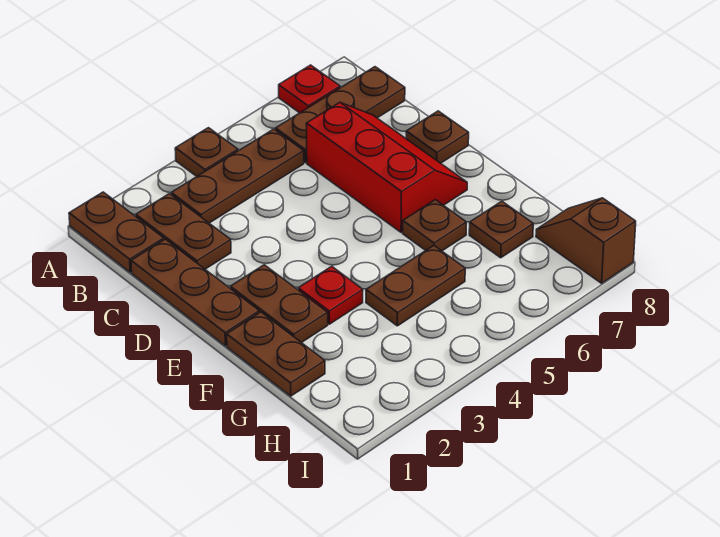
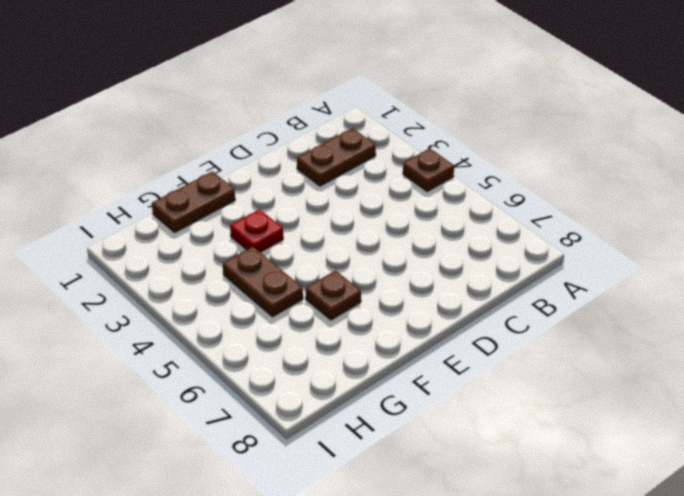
none -> brown plate A1:B1 level 1
none -> red plate A7 level 1
none -> brown plate B3:B5 level 1

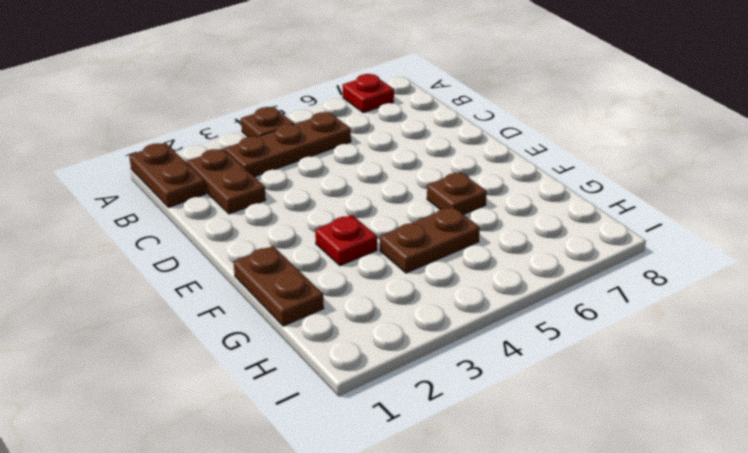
none -> brown plate B6:B8 level 1
none -> brown plate C1:E1 level 1
none -> red slope C6:E7 level 1 top 6

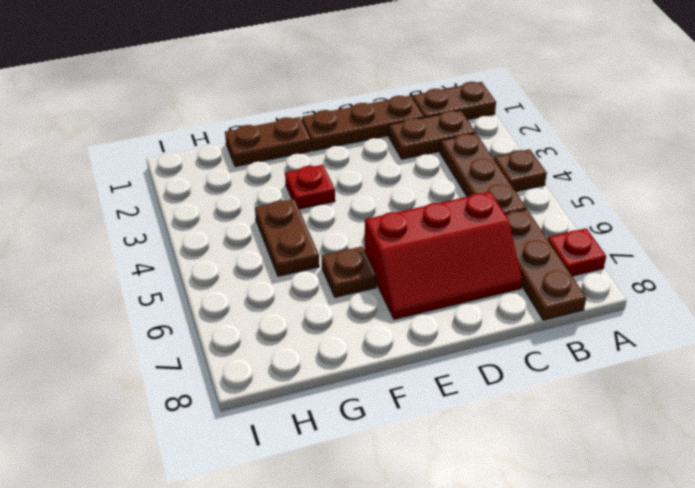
none -> brown plate D8 level 1
none -> brown plate E2:F2 level 1
none -> brown plate G7 level 1

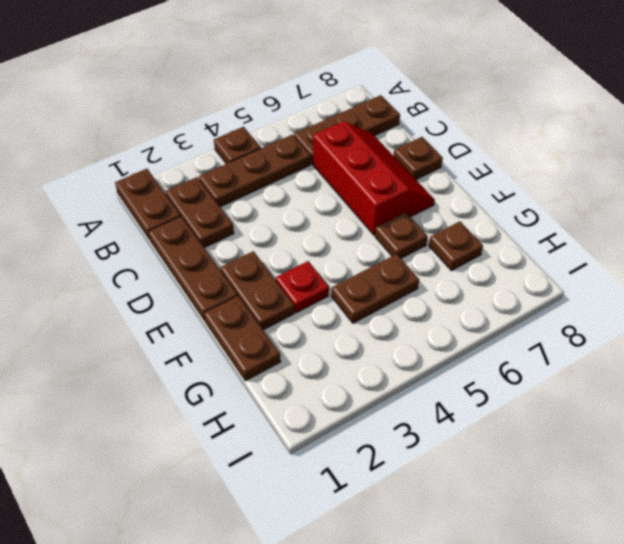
none -> red plate A7 level 1
none -> brown slope H8:I8 level 1 top I

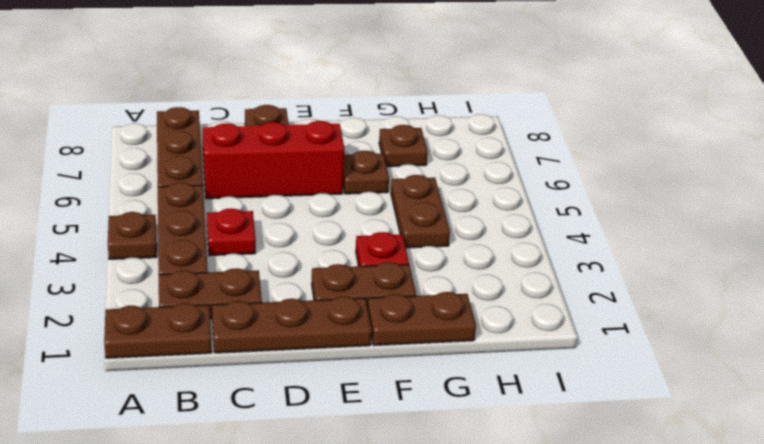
red plate C4 level 1 -> red plate A7 level 1
none -> brown slope H8:I8 level 1 top I

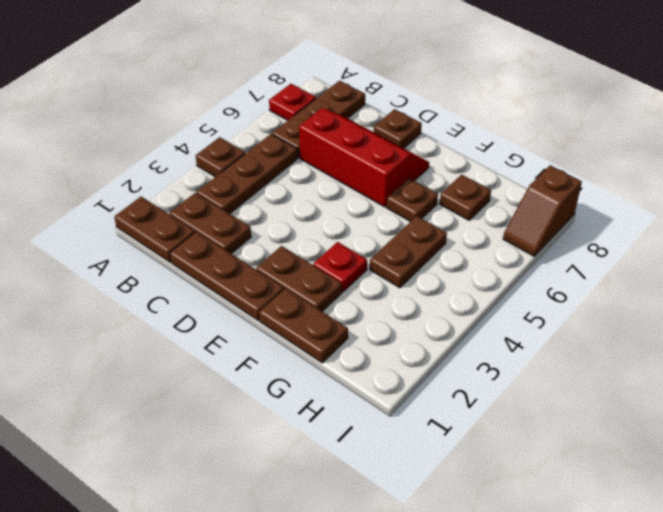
brown slope I7:I8 level 1 top 8 -> brown slope H8:I8 level 1 top I

